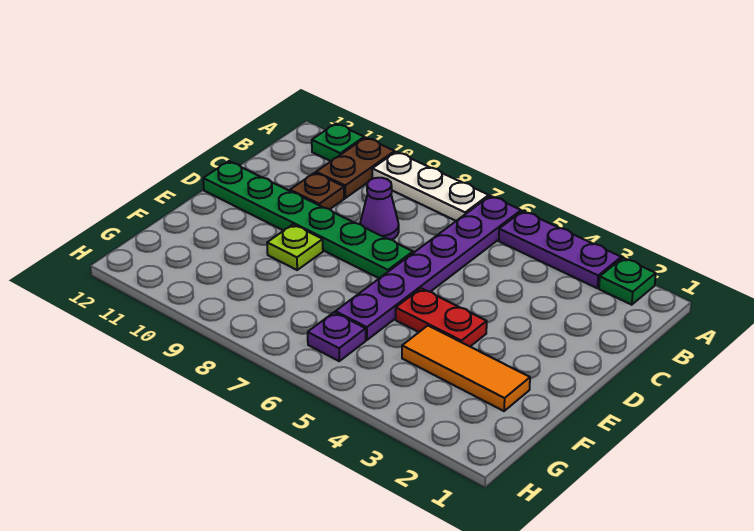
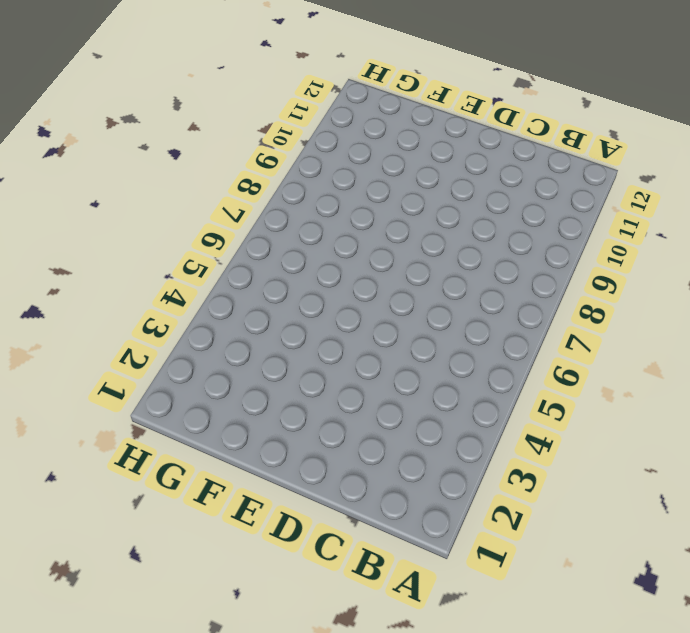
none -> green plate A2 level 1
none -> purple plate A3:A5 level 1
none -> purple plate A6:F6 level 1

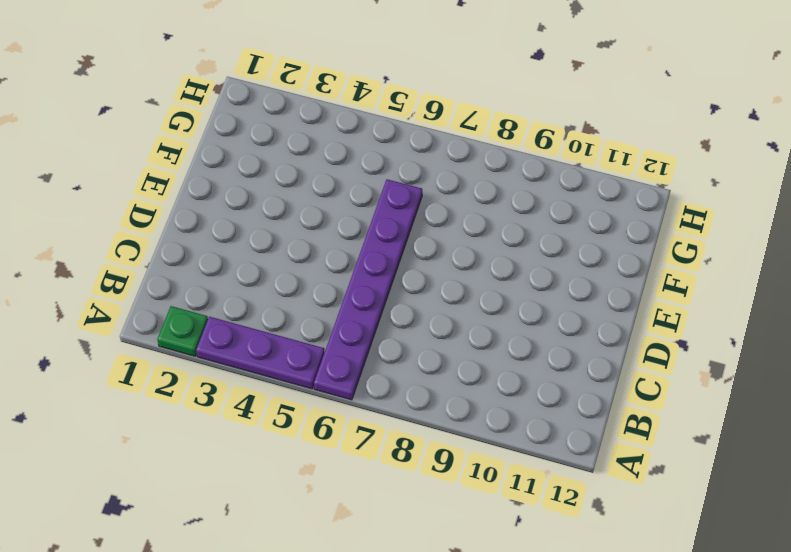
none -> white plate A7:A9 level 1
none -> brown plate A10:B10 level 1
none -> green plate A11 level 1

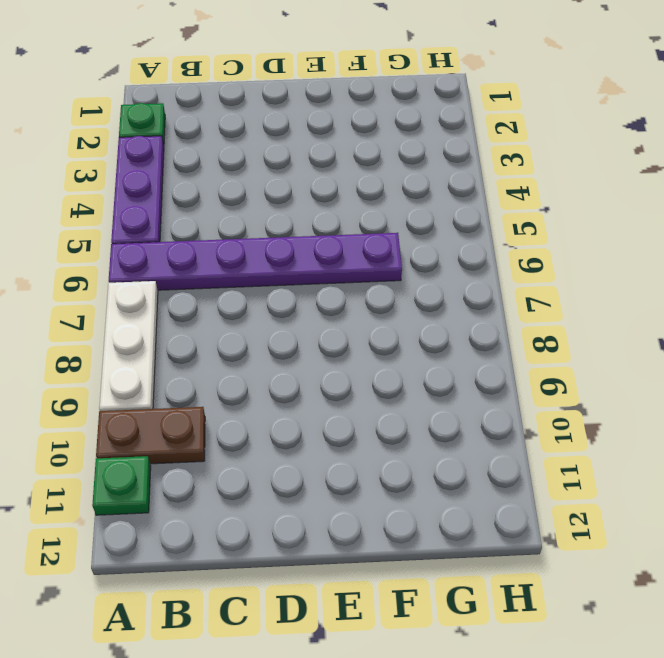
none -> purple cone C8 level 1
none -> brown plate C10 level 1
none -> green plate D7:D12 level 1

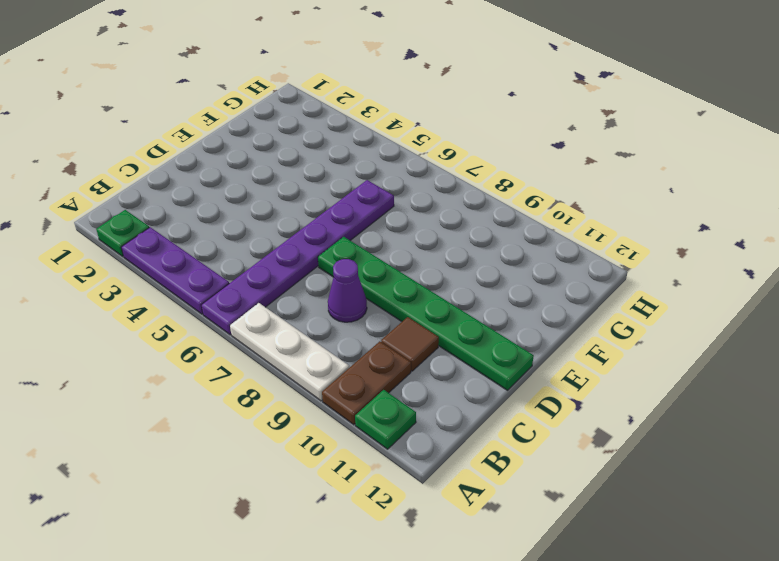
brown tile C10 level 1 -> brown plate C10 level 1
none -> red plate E4:E5 level 1
none -> lime plate E9 level 1
none -> orange tile F2:F4 level 1

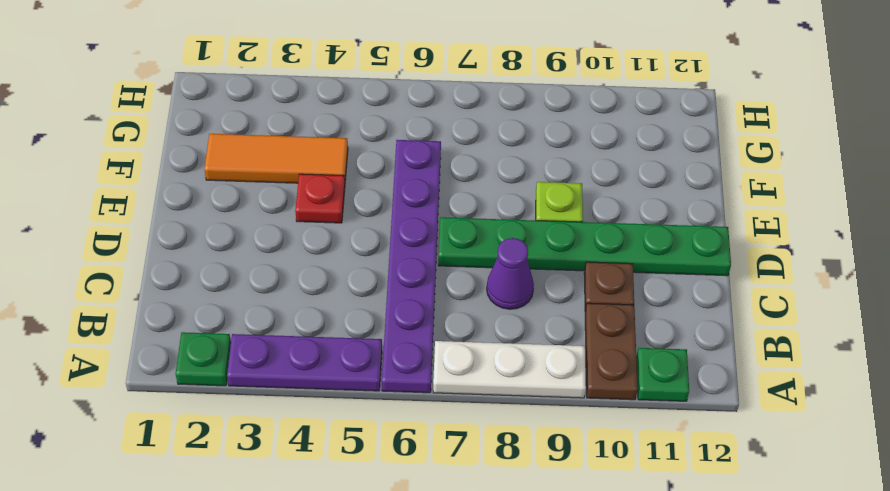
red plate E4 level 1 -> red plate E4:E5 level 1
none -> purple plate G6 level 1

